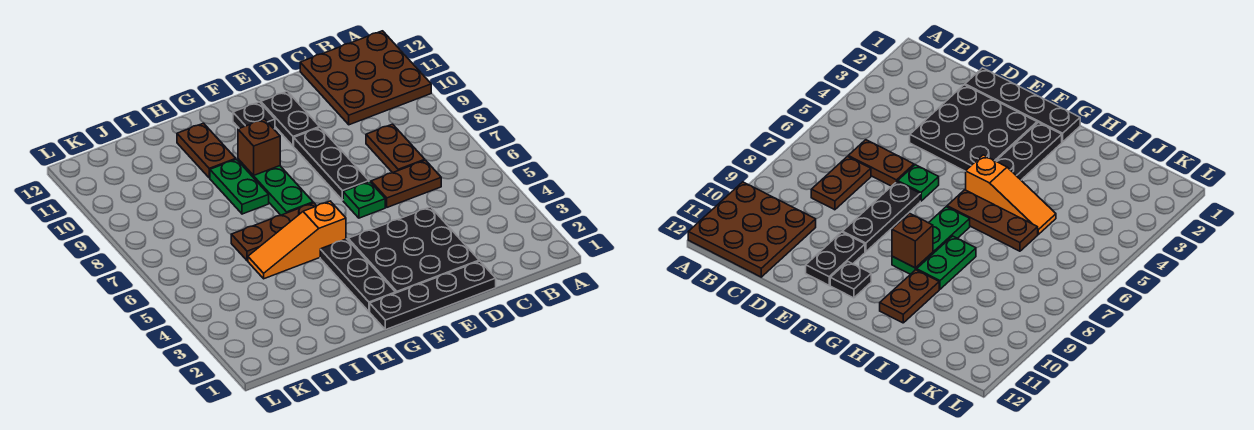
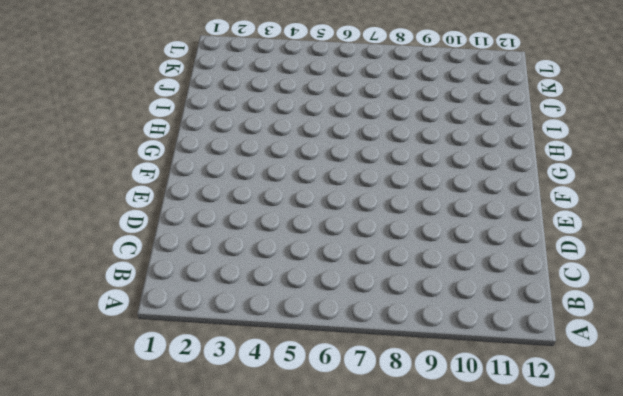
none -> brown plate A10:C12 level 1
none -> brown plate C6:D6 level 1
none -> brown plate C7:C8 level 1

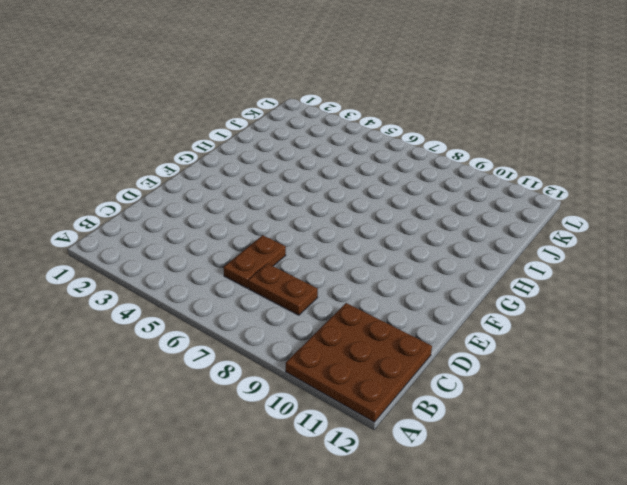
none -> black plate D1:G1 level 1
none -> black plate D2:F4 level 1
none -> green plate E6 level 1

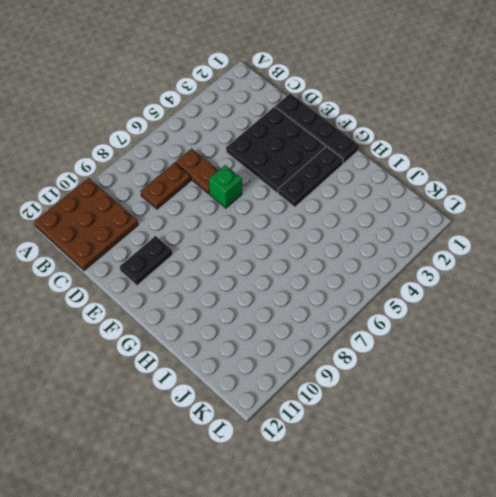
green brick E6 level 1 -> green plate E6 level 1
none -> black plate E7:E9 level 1
none -> black plate F11 level 1
none -> orange slope G5:I5 level 1 top G

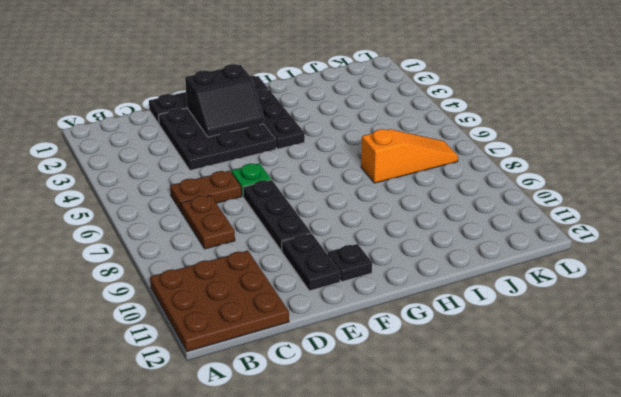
black slope E2:F3 level 2 top 2 -> none
orange slope I7:K7 level 1 top I -> orange slope G5:I5 level 1 top G
none -> brown plate G6:I6 level 1
none -> green plate G7:G9 level 1
none -> green plate H8:H9 level 1

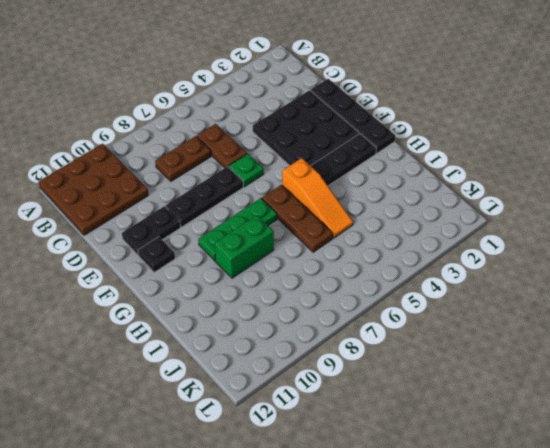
green brick H8:H9 level 1 -> green plate H8:H9 level 1
none -> brown plate H10:H11 level 1
none -> brown brick G9 level 2

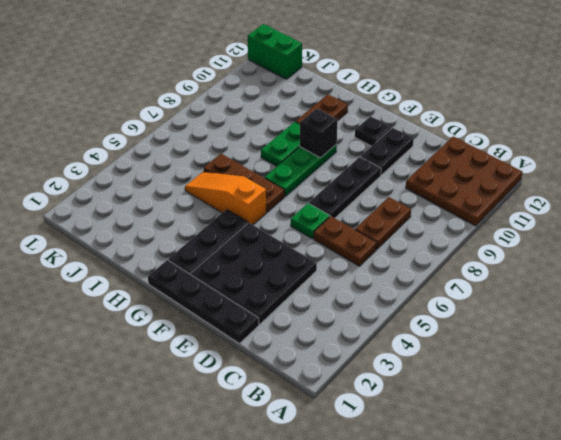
black brick G9 level 2 -> brown brick G9 level 2
green brick K12:L12 level 1 -> none

